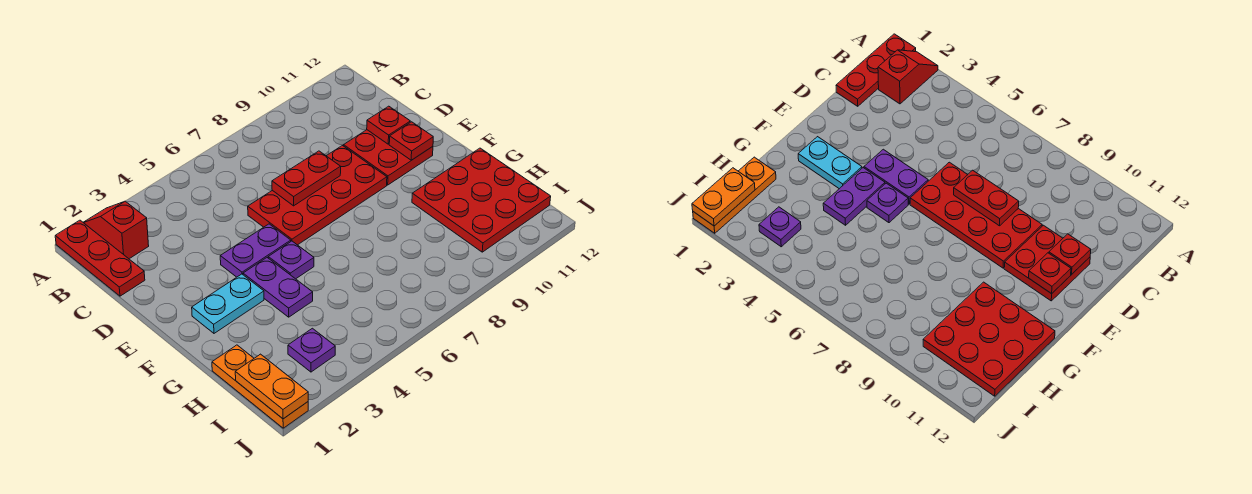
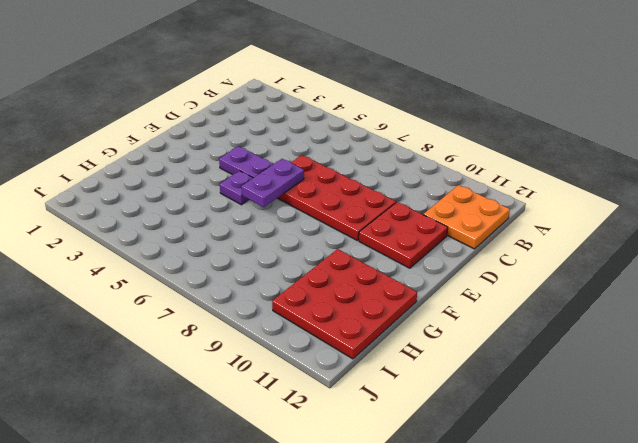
orange plate B11:C12 level 1 -> none
purple plate E6:F6 level 2 -> purple plate F4:G4 level 1
none -> red plate A1:C1 level 1
none -> red slope A2:B2 level 1 top B
none -> cyan plate F2:F3 level 1

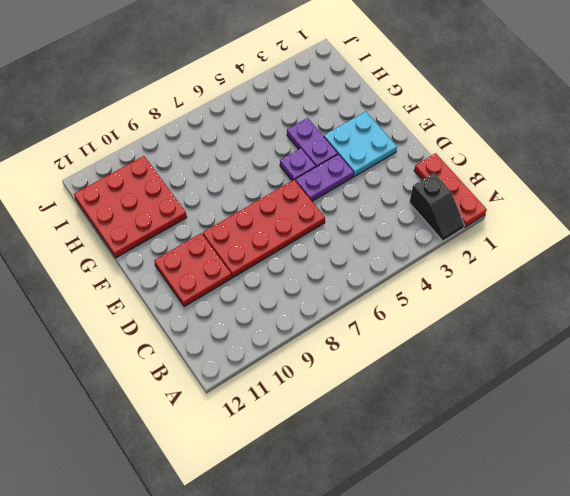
black slope A2:B2 level 1 top B -> red slope A2:B2 level 1 top B
cyan plate E2:F3 level 1 -> cyan plate F2:F3 level 1
none -> orange plate H1:J1 level 1
none -> purple plate I3 level 1
none -> red plate D7:D8 level 2

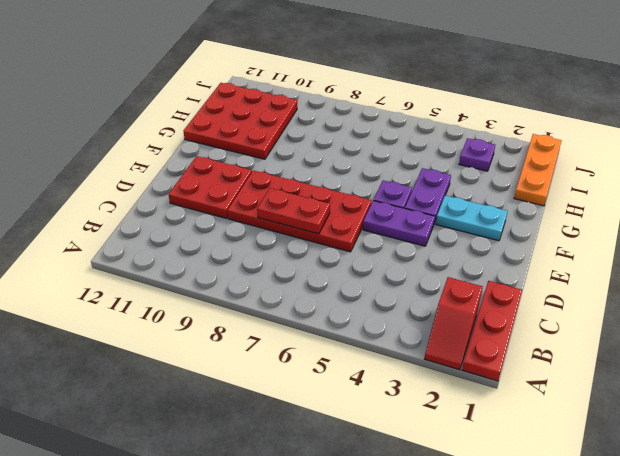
none -> red plate D11 level 2
none -> red plate E11 level 2
none -> orange plate I1:J1 level 2

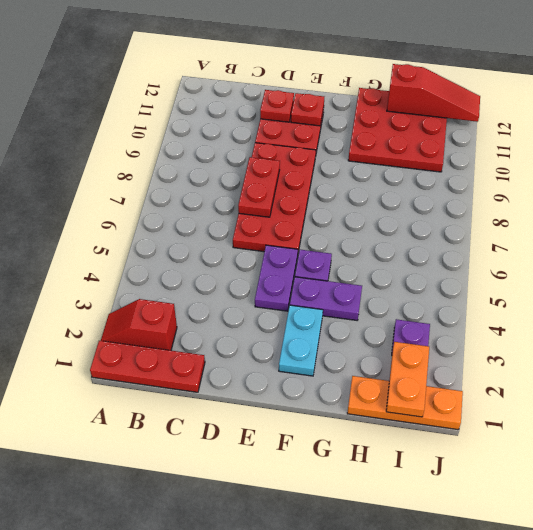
red slope H12:J12 level 2 top H -> none
orange plate I1:I2 level 2 -> orange plate I1:J1 level 2

